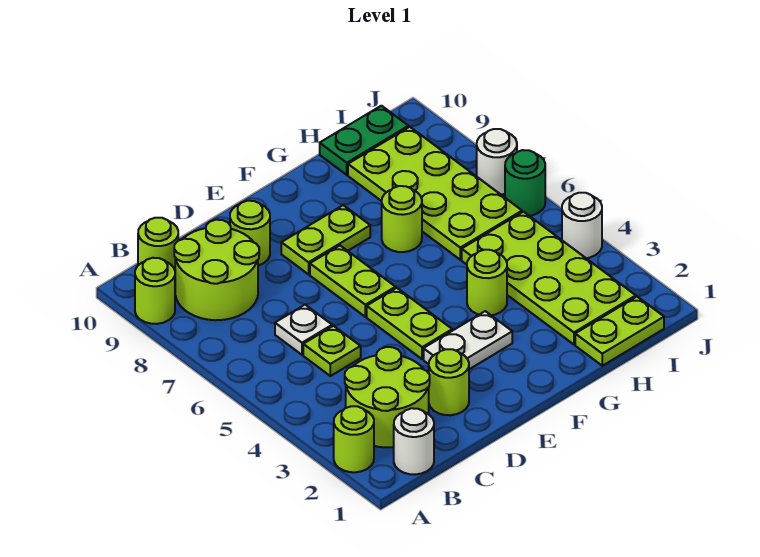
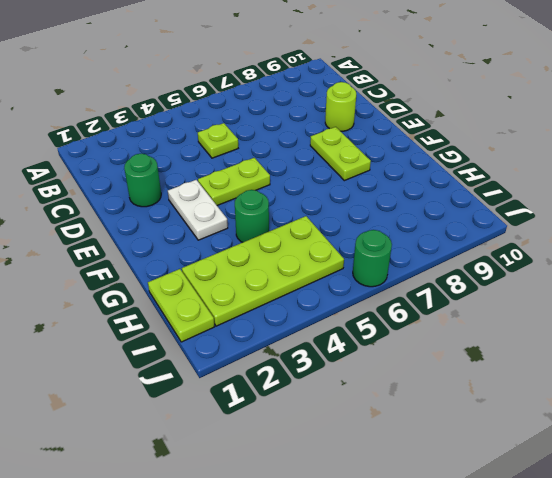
green round brick D2 level 1 -> lime round brick D2 level 1
green round brick G4 level 1 -> lime round brick G4 level 1
none -> lime round brick A2 level 1
none -> lime round brick A9 level 1
none -> white round brick B1 level 1

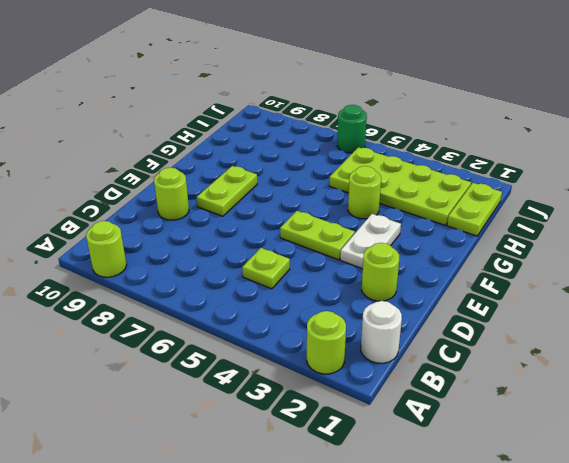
none -> lime round brick B2:C3 level 1
none -> lime round brick B8:C9 level 1
none -> lime round brick B10 level 1

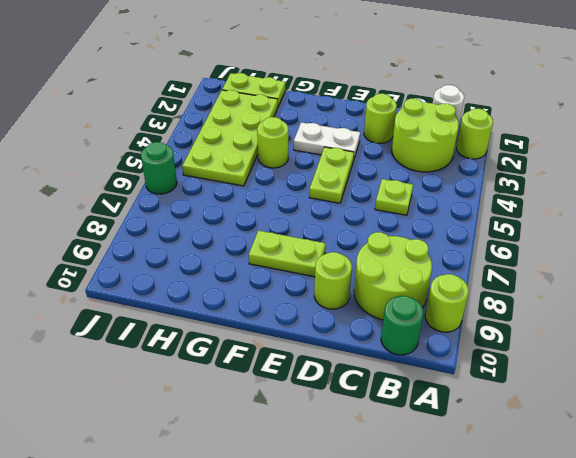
green round brick B10 level 1 -> lime round brick B10 level 1
none -> white plate C6 level 1
none -> lime plate E6:E7 level 1
none -> lime round brick G7 level 1

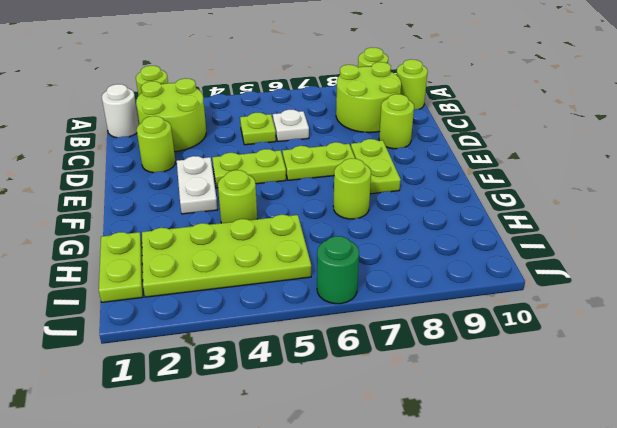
none -> lime plate H6:I9 level 1
none -> green plate H10:I10 level 1
none -> white round brick J4 level 1

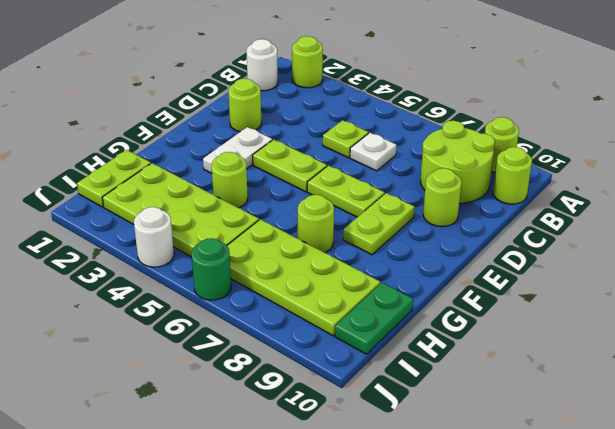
none -> lime round brick B2:C3 level 1
none -> white round brick J7 level 1

